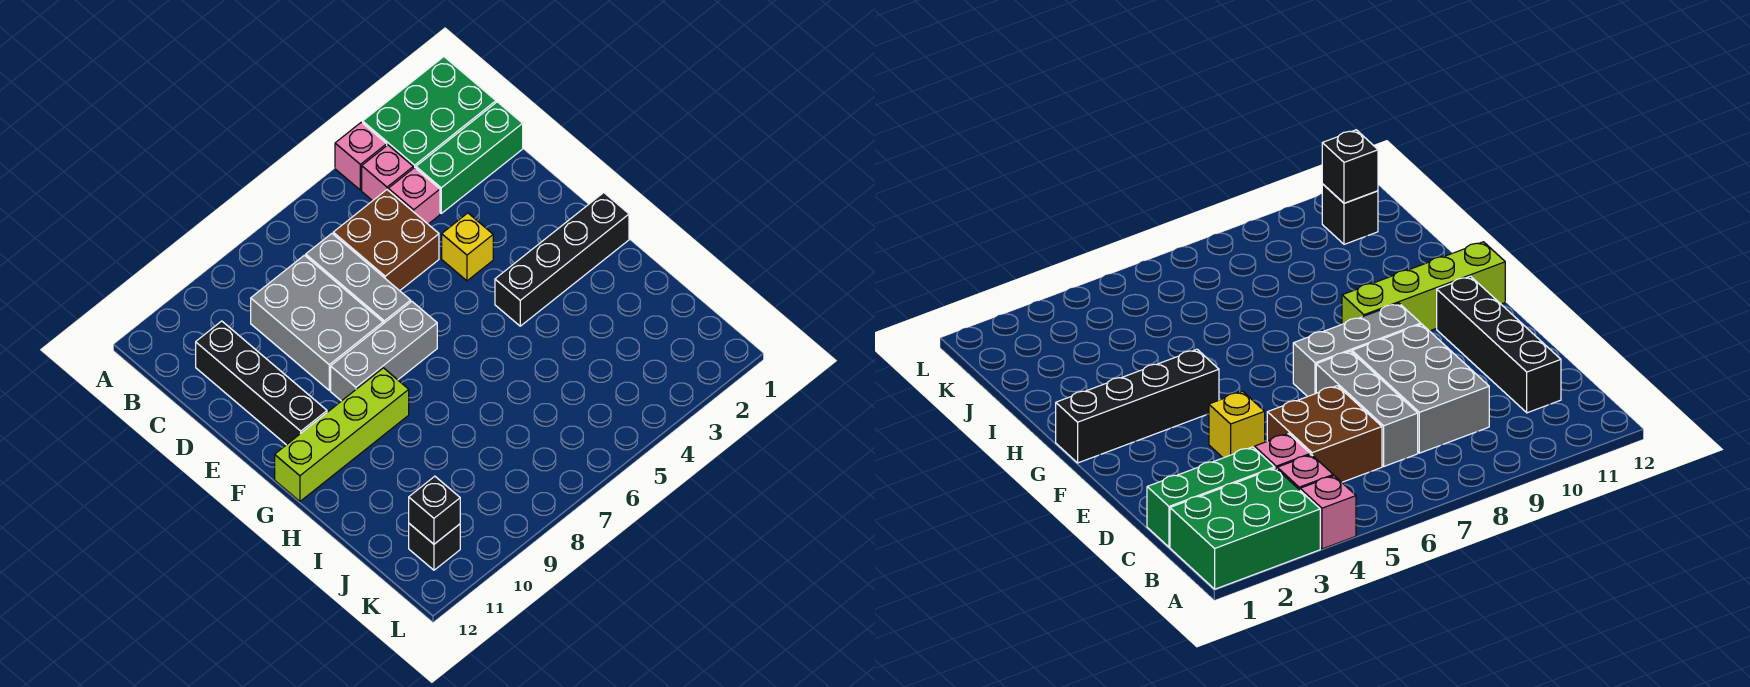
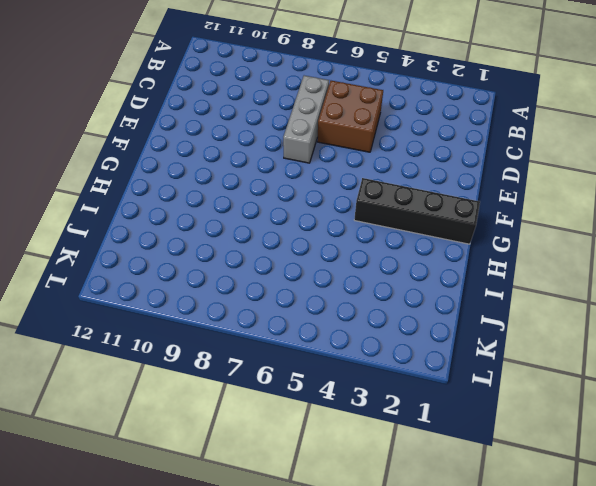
none -> green brick A1:B3 level 1
none -> pink brick A4 level 1
none -> pink brick B4 level 1

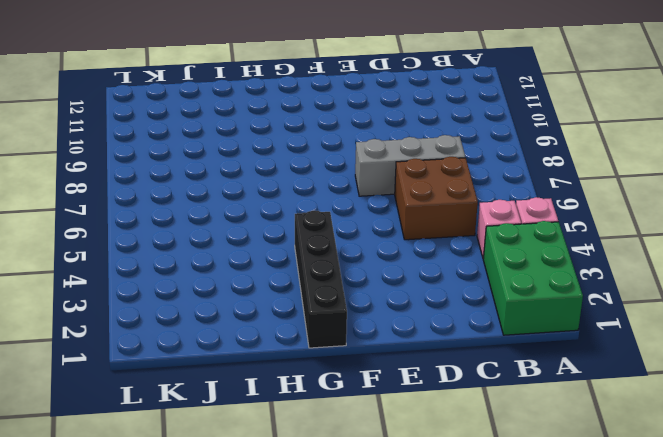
none -> green brick C1:C3 level 1
none -> pink brick C4 level 1
none -> grey brick C8:E9 level 1

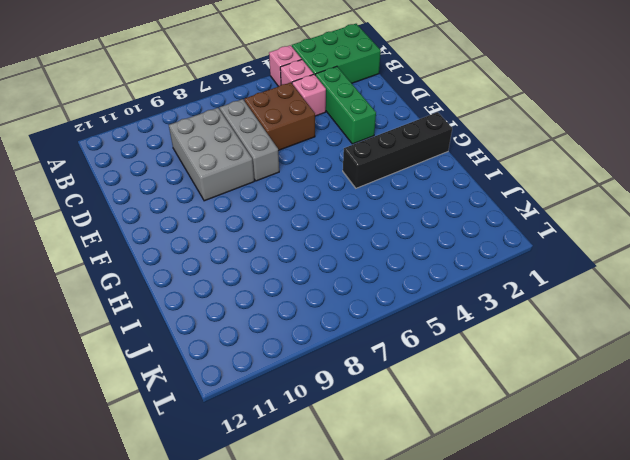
green brick C3:E3 level 1 -> green brick C1:C3 level 1
none -> black brick C11:F11 level 1
none -> yellow brick E4 level 1
none -> grey brick F7:F9 level 1

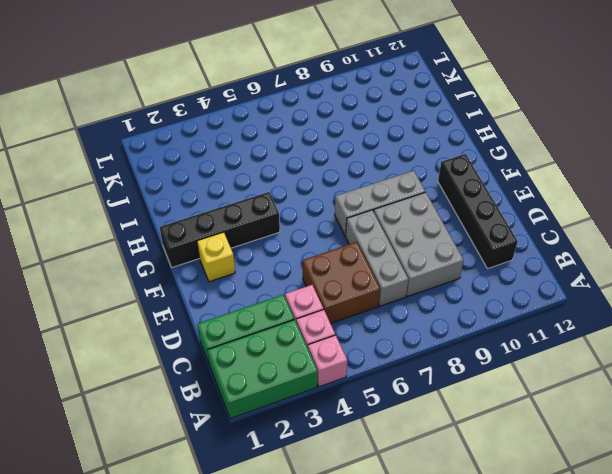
yellow brick F2 level 1 -> yellow brick E4 level 1
none -> lime brick G9:G12 level 1
none -> black brick K11 level 1
none -> black brick K11 level 2

